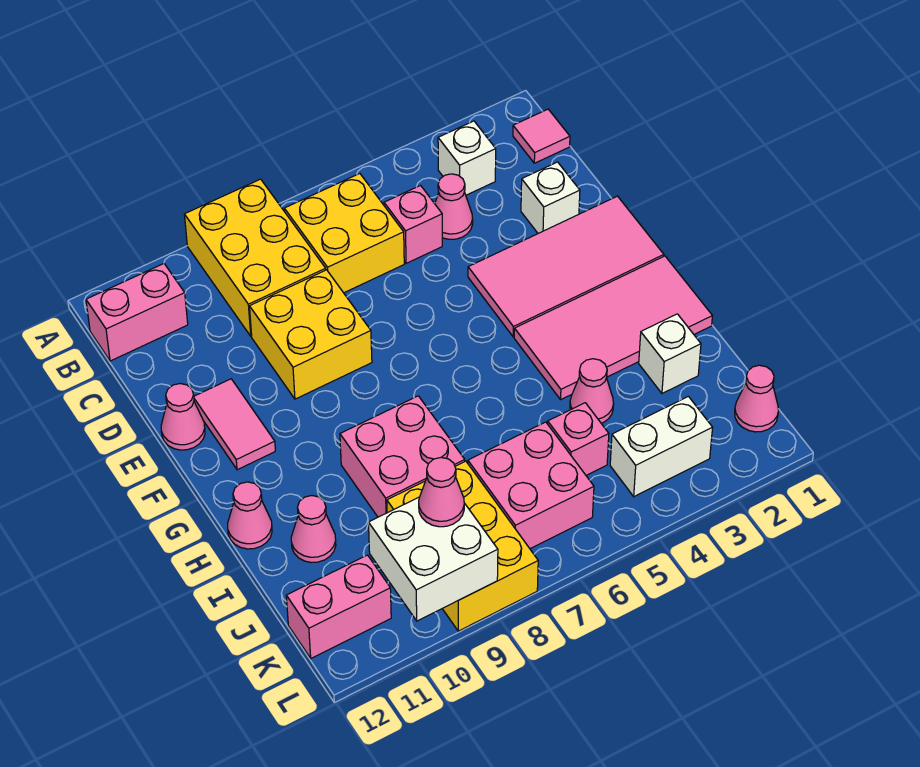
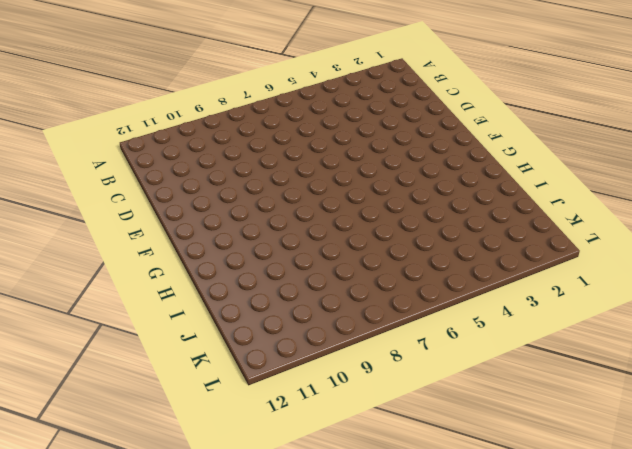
none -> yellow brick A8:C9 level 1
none -> pink tile B1 level 1
none -> white brick B3 level 1

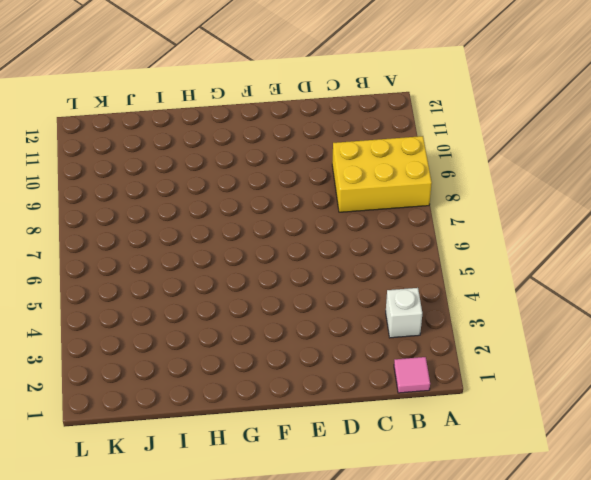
none -> yellow brick B6:C7 level 1
none -> pink brick B11:B12 level 1
none -> pink cone C4 level 1

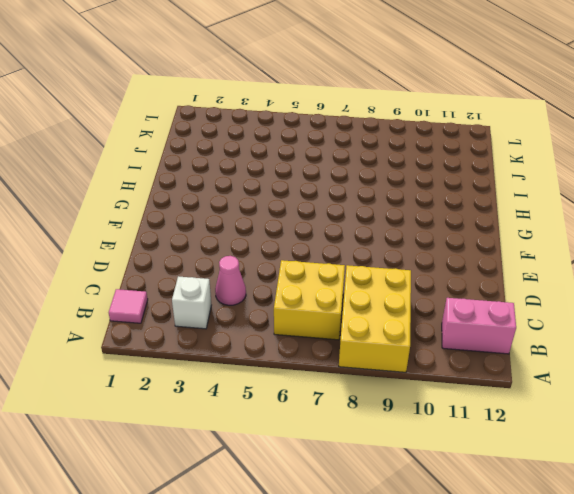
none -> pink brick C5 level 1
none -> white brick D2 level 1
none -> yellow brick D8:E9 level 1

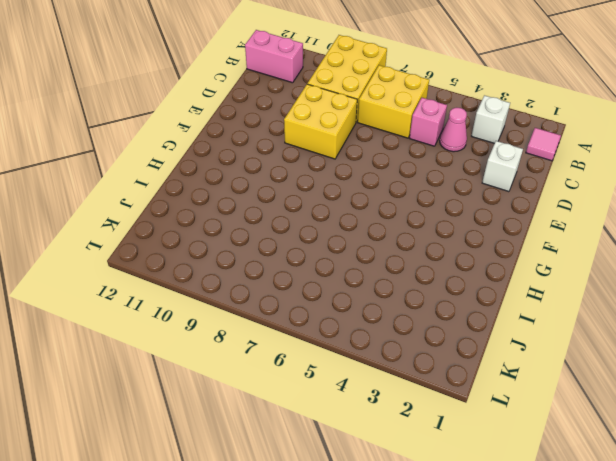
none -> pink tile E1:F4 level 1
none -> pink tile E11:F11 level 1
none -> pink cone E12 level 1

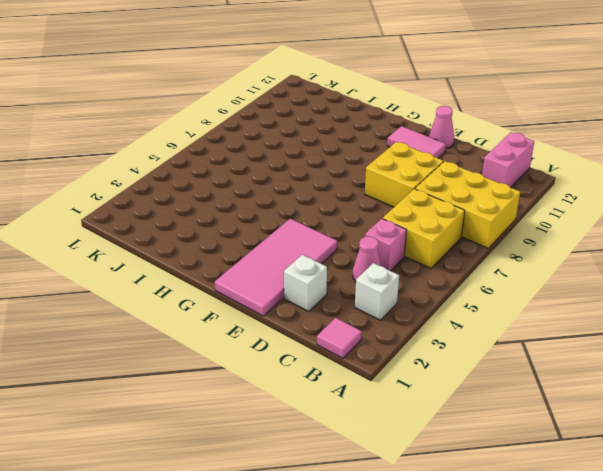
none -> pink tile G1:H4 level 1
none -> pink brick H8:I9 level 1
none -> pink cone H12 level 1

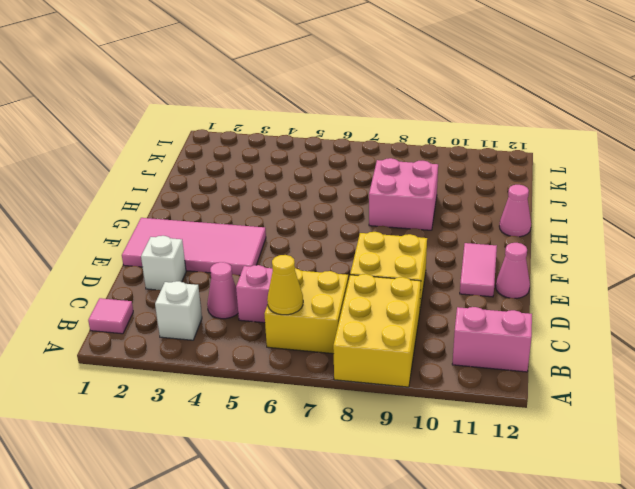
yellow cone B6 level 2 -> none
none -> pink tile G1:H4 level 1
none -> white brick I2 level 1
none -> pink cone I4 level 1

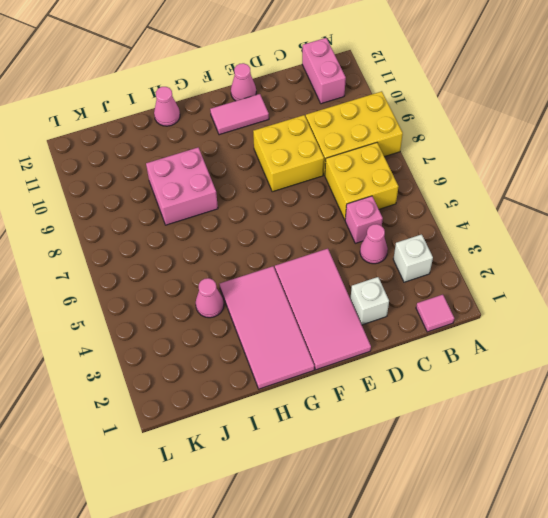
none -> white brick I2 level 1
none -> pink cone I11 level 1
none -> pink brick J5 level 1

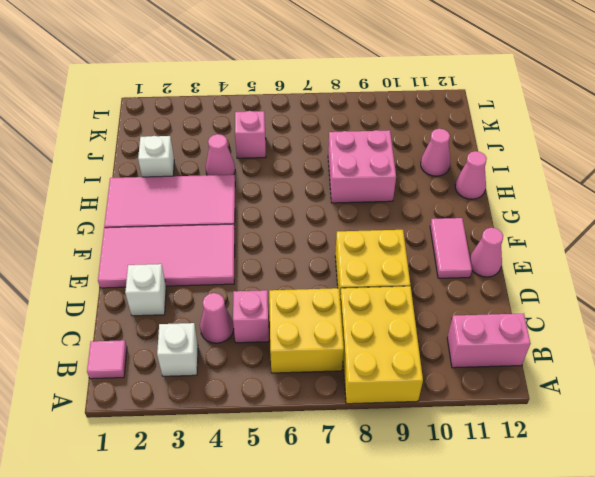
none -> pink brick J6:K7 level 1
none -> yellow brick J8:L9 level 1
none -> pink cone K1 level 1

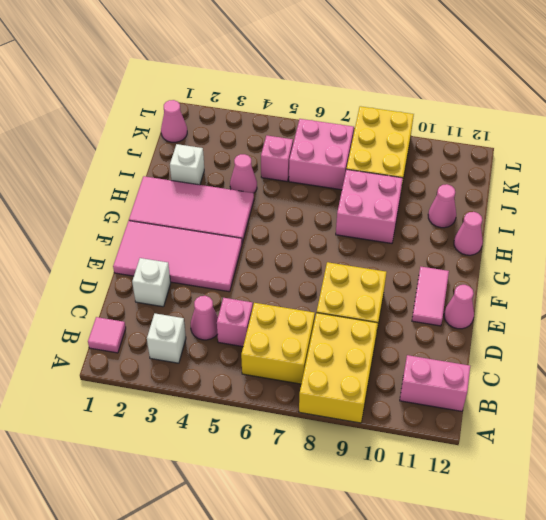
none -> white brick K3:K4 level 1
none -> pink brick K11:K12 level 1
none -> white brick K9:L10 level 2

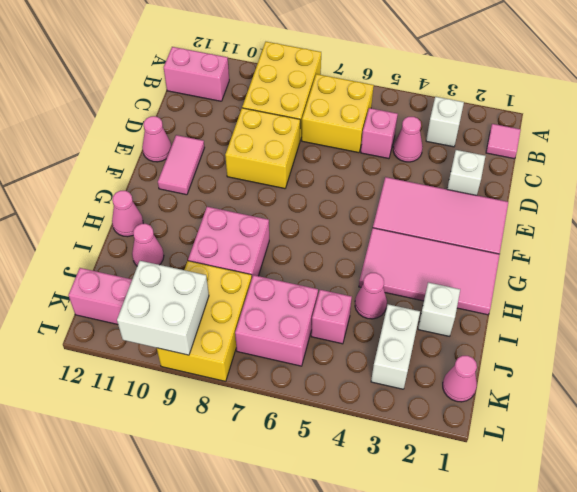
white brick J3:K3 level 1 -> white brick K3:K4 level 1
none -> pink cone K9 level 3

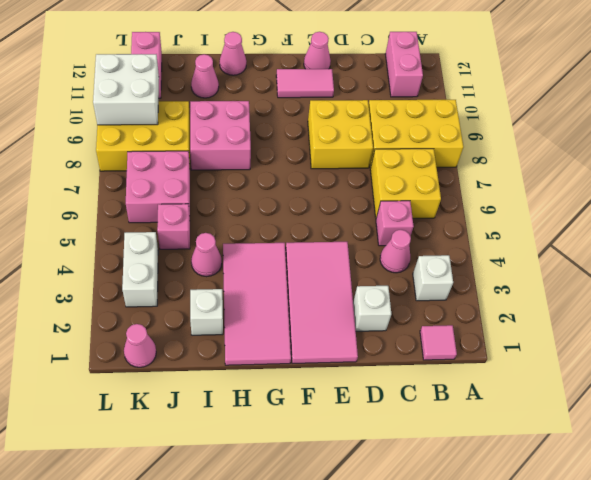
none -> pink cone K9 level 3

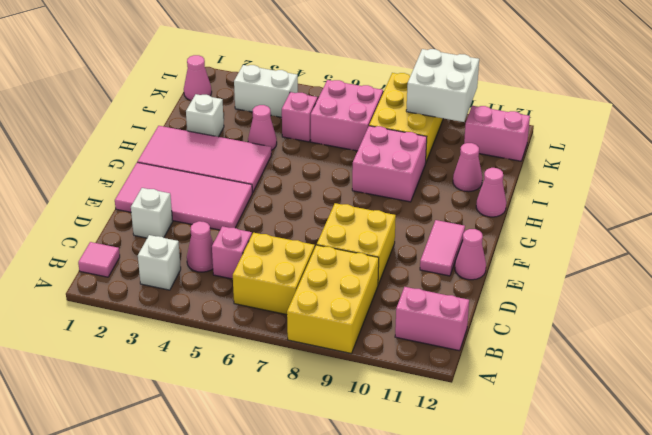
none -> pink cone K9 level 3

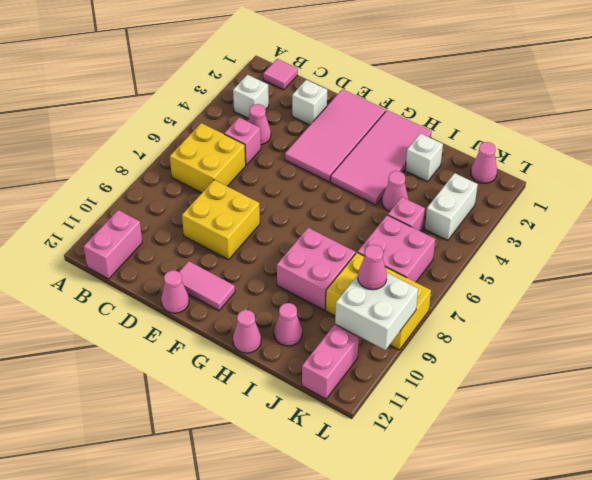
none -> yellow brick A8:C9 level 1

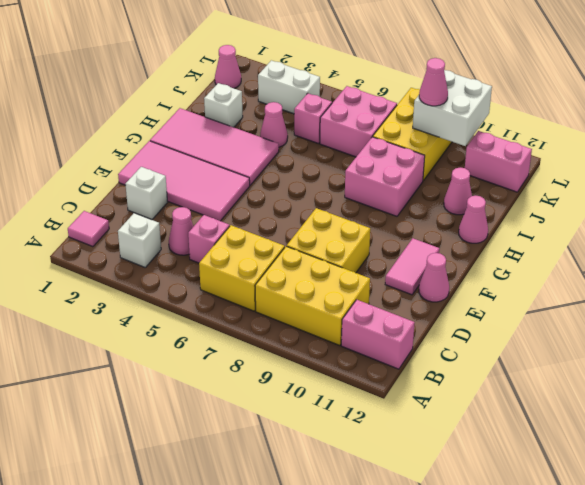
yellow brick B8:C10 level 1 -> yellow brick A8:C9 level 1

